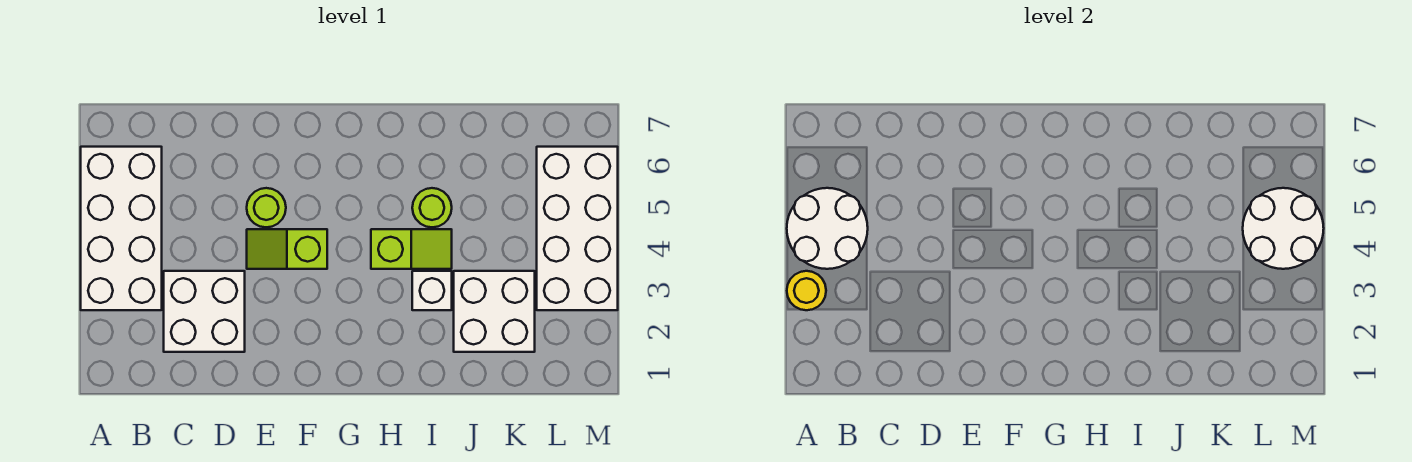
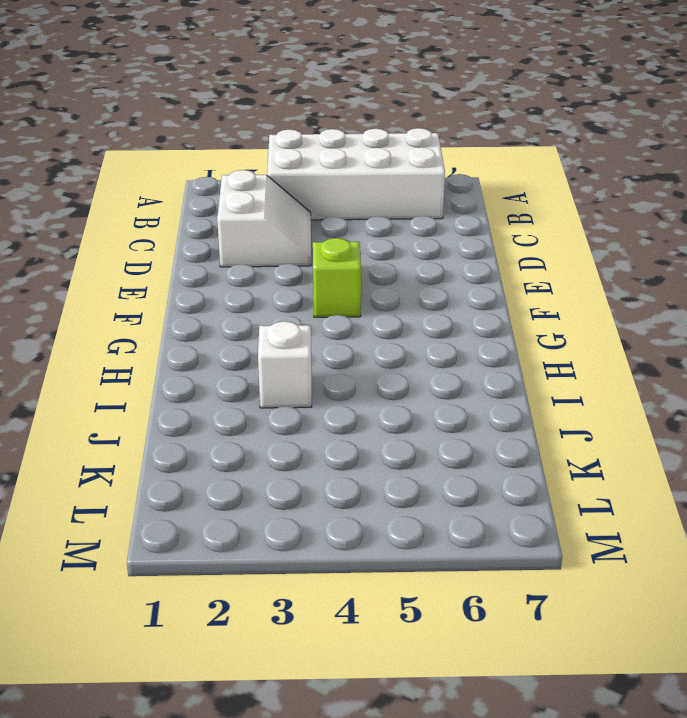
white slope C2:D3 level 1 top 2 -> white brick C2:D3 level 1
none -> lime round brick E5 level 1
none -> lime slope H4:I4 level 1 top H
none -> lime round brick I5 level 1

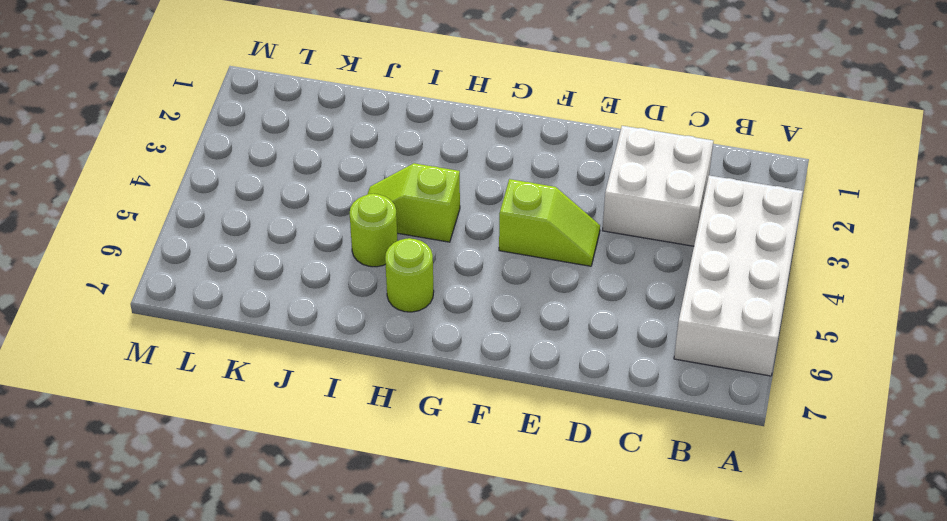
lime round brick H6 level 1 -> lime round brick E5 level 1
none -> white brick I3 level 1
none -> white brick J2:K3 level 1
none -> white brick L3:M6 level 1

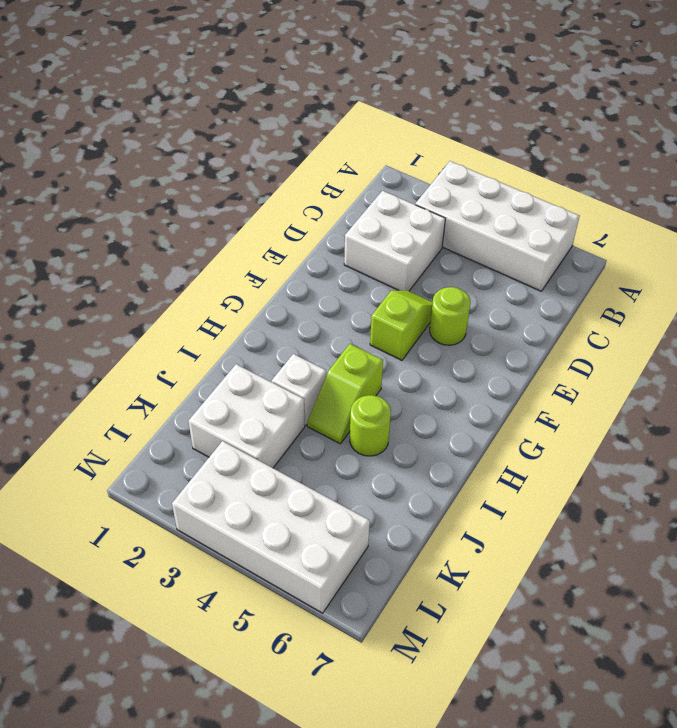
none -> yellow round brick A3 level 2
none -> white round brick A4:B5 level 2
none -> white round brick L4:M5 level 2

